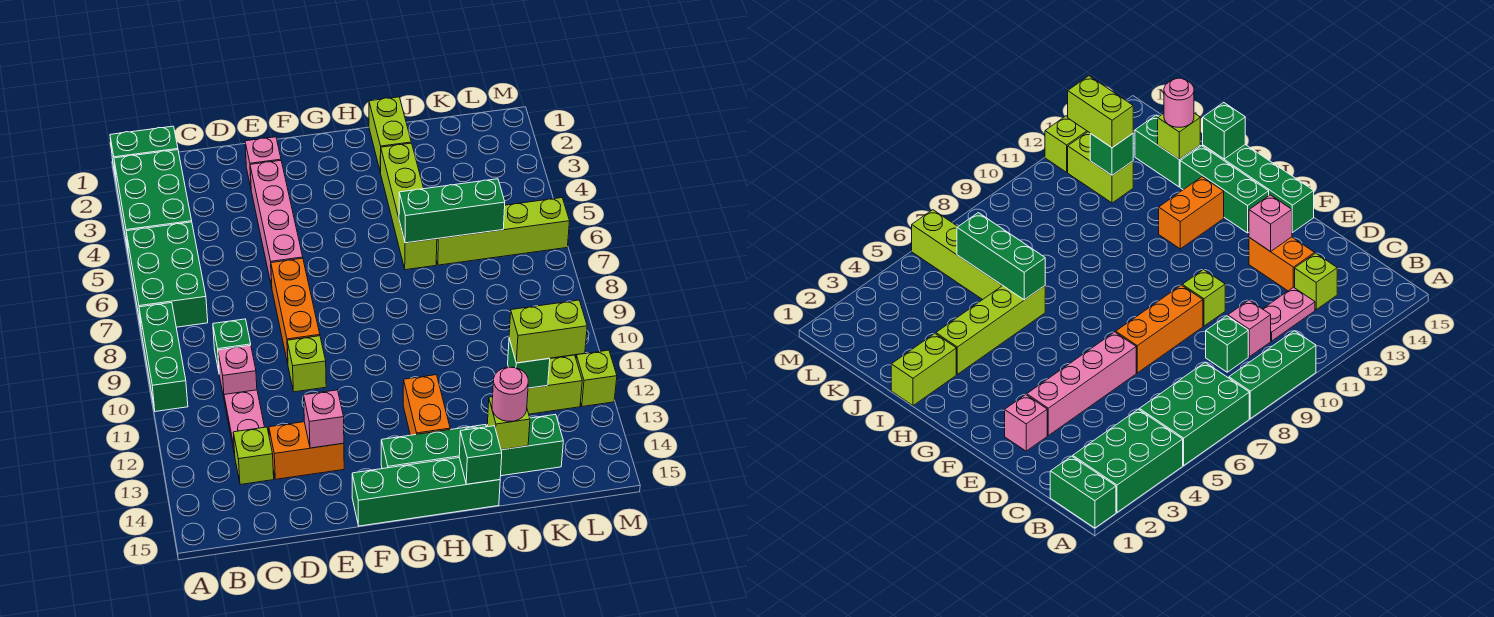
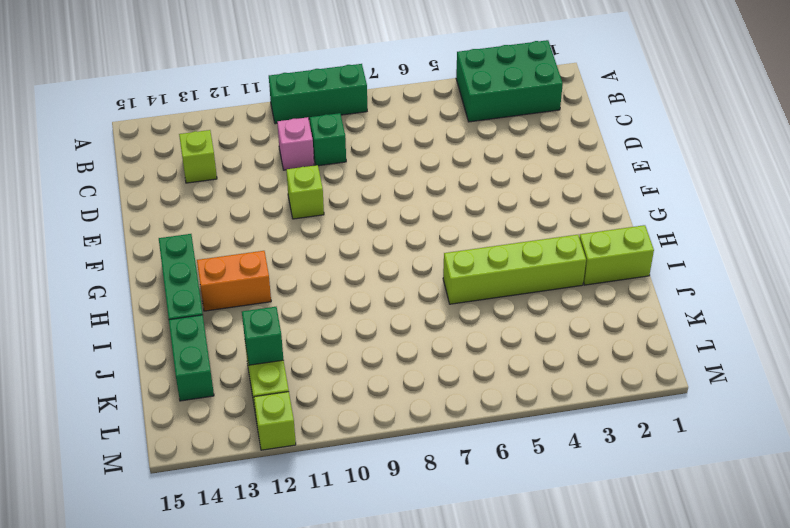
none -> green brick A1:B1 level 1
none -> green brick A5:B7 level 1
none -> pink plate C11:C12 level 1

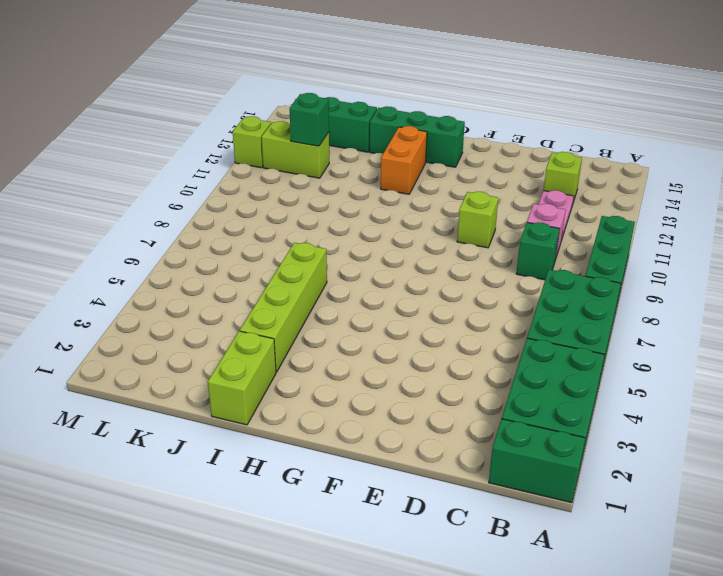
none -> orange brick D13:E13 level 1
none -> pink brick E2 level 1
none -> pink brick E3:E6 level 1

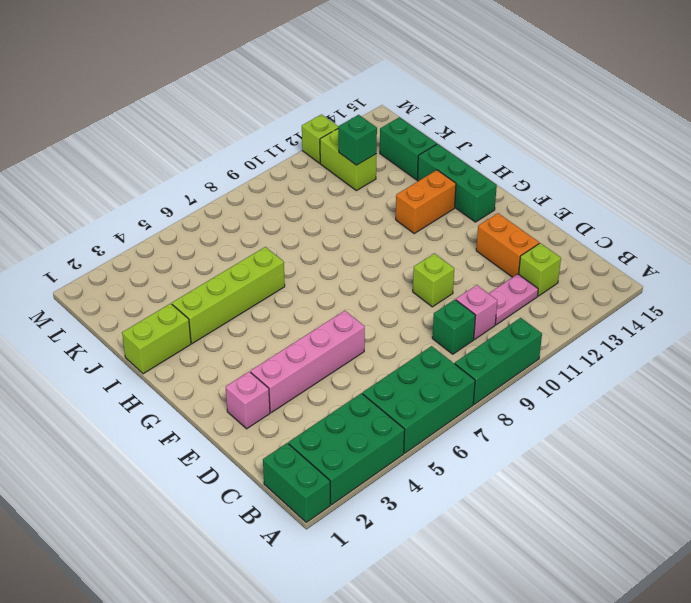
none -> orange brick E7:E9 level 1
none -> green brick F15:I15 level 1
none -> lime brick J6:M6 level 1

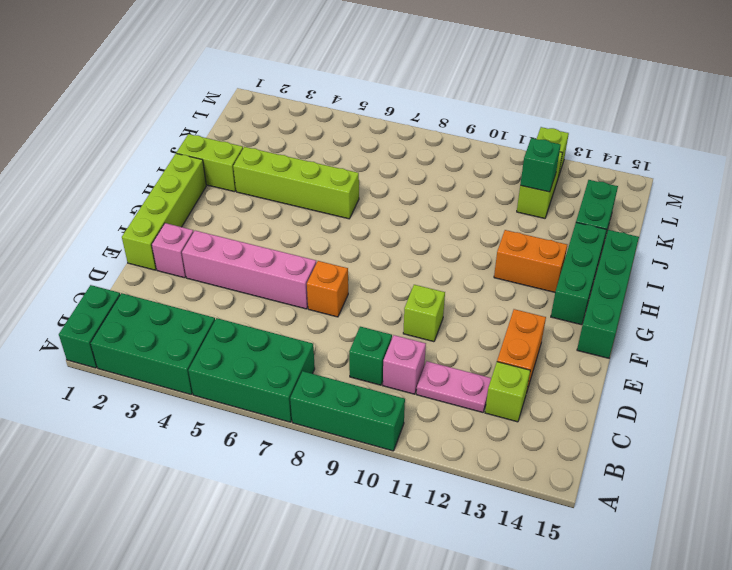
lime brick E1:H1 level 1 -> lime brick J6:M6 level 1
orange brick E7 level 1 -> orange brick E7:E9 level 1
none -> pink brick E13 level 2
none -> green brick I6:K6 level 2
none -> green brick I15 level 2

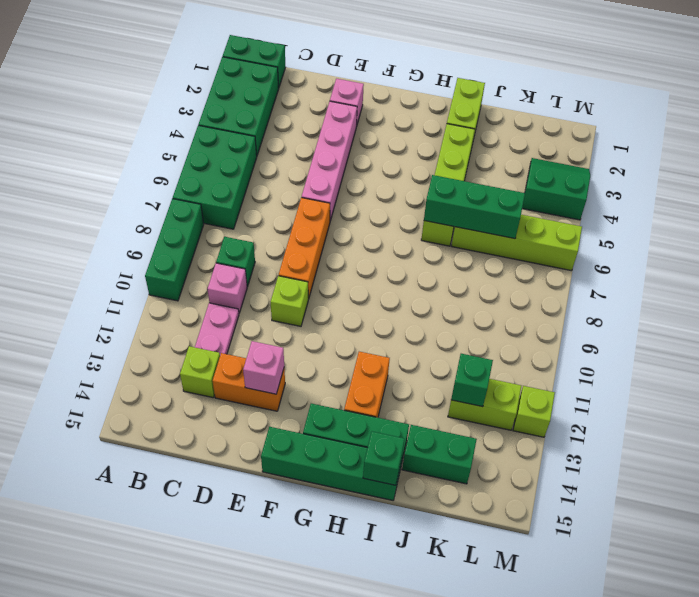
green slope L3:M4 level 1 top 4 -> none
none -> lime brick J14 level 2
none -> pink round brick J14 level 3
none -> lime brick K12:L12 level 3

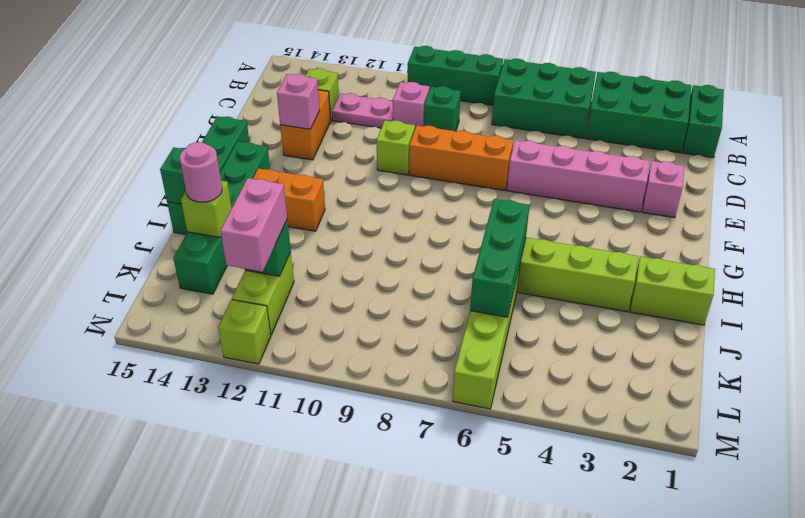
pink brick K12:L12 level 3 -> lime brick K12:L12 level 3

